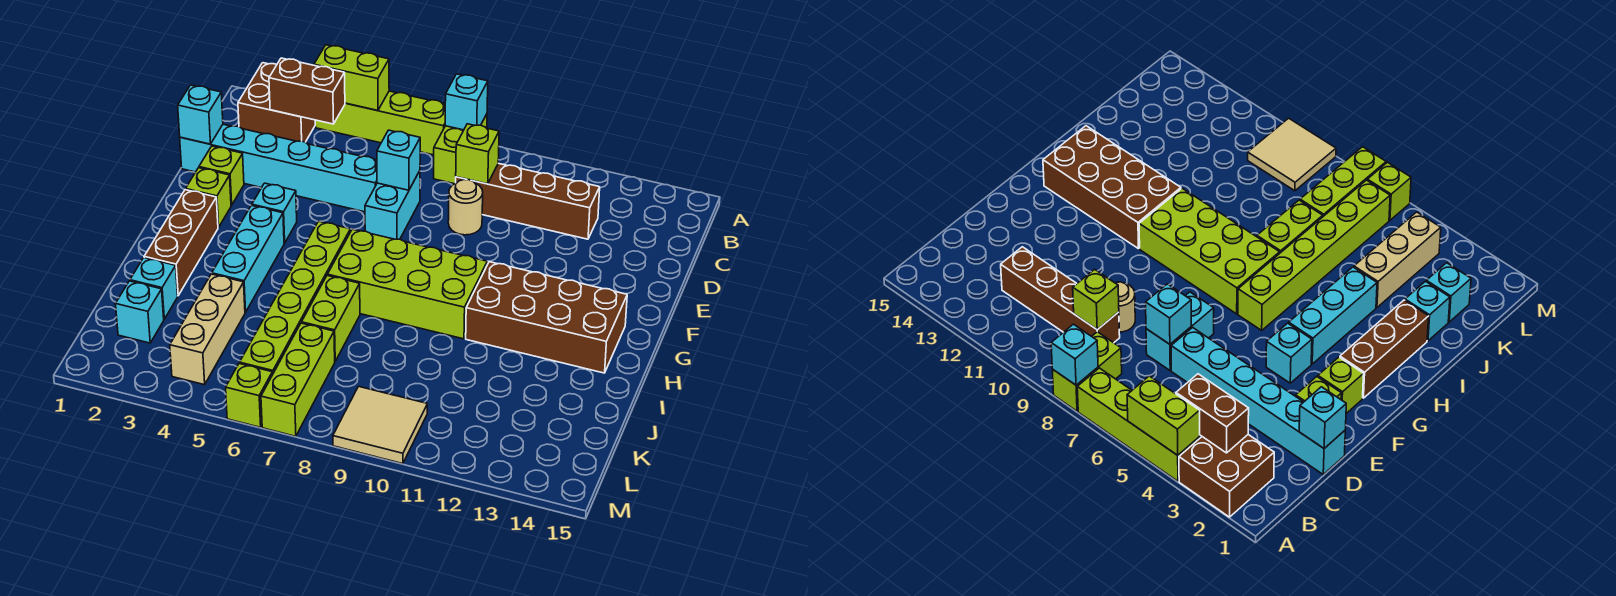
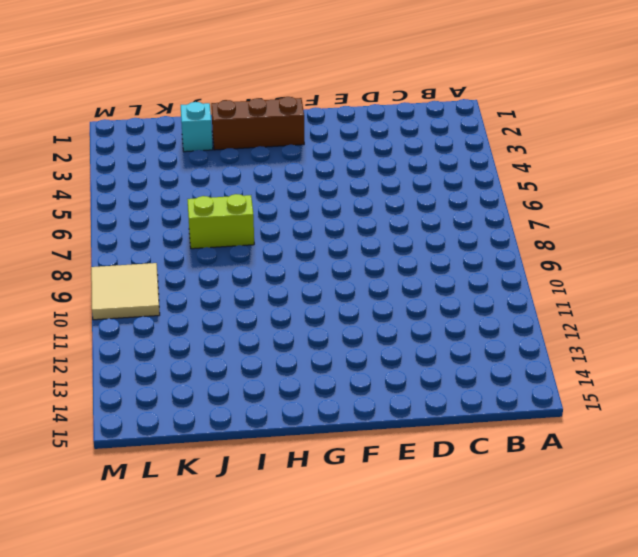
none -> brown brick A2:B3 level 1
none -> lime brick A4:A7 level 1
none -> lime brick A8:B8 level 1

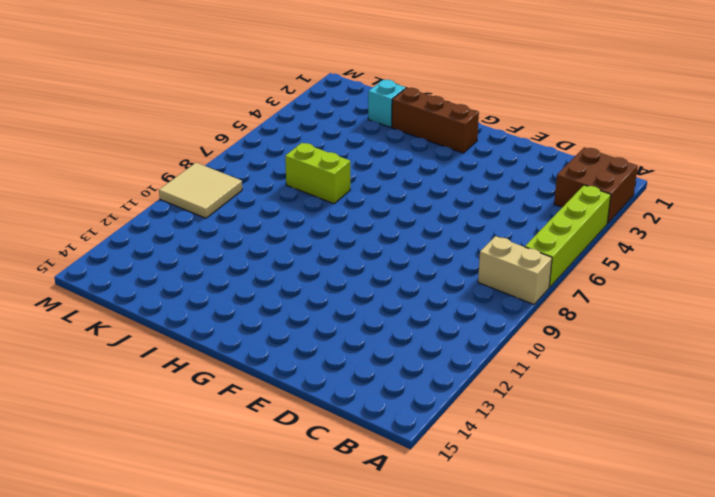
tan brick A8:B8 level 1 -> lime brick A8:B8 level 1
none -> brown brick C9:C12 level 1
none -> cyan brick D1:D6 level 1
none -> cyan brick D7:E7 level 1

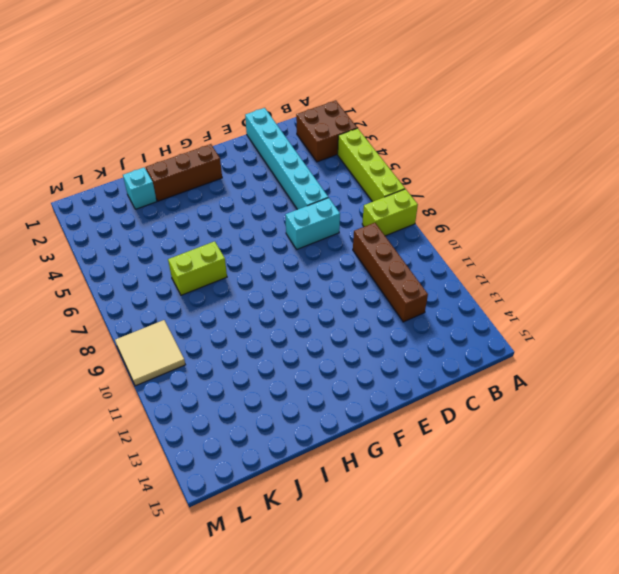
none -> tan round brick D9 level 1
none -> lime brick E2 level 1
none -> lime brick F2 level 1

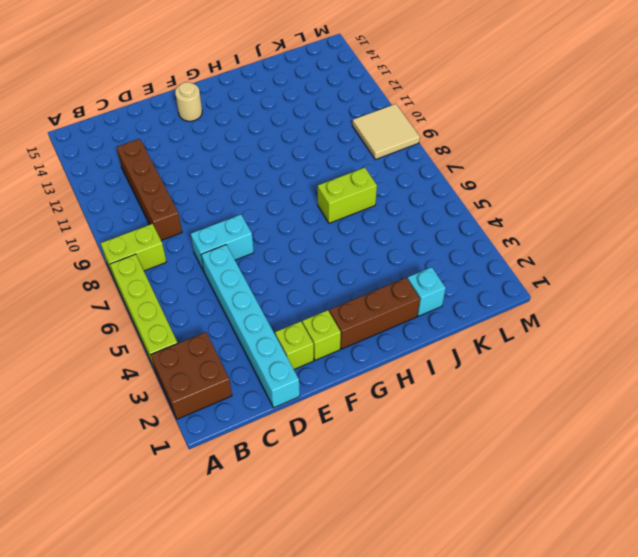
tan round brick F14 level 1 -> tan round brick D9 level 1
none -> cyan brick F4 level 1
none -> cyan brick G4:I4 level 1
none -> lime brick G6:L6 level 1

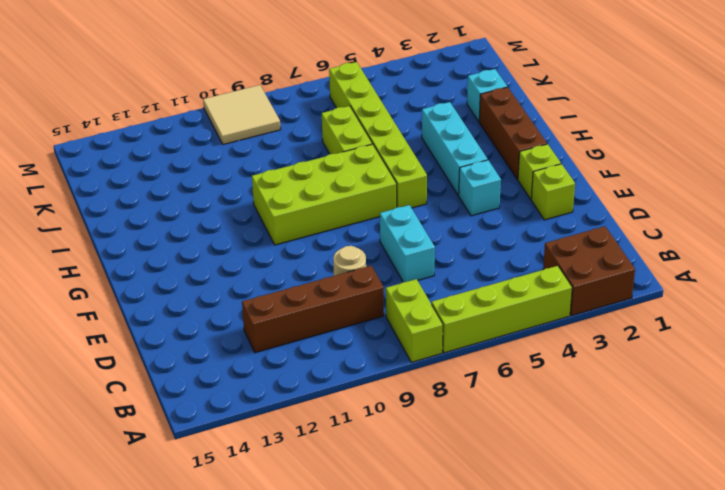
none -> cyan brick D1:D6 level 1
none -> brown brick G11:H14 level 1
none -> tan brick J4:L4 level 1

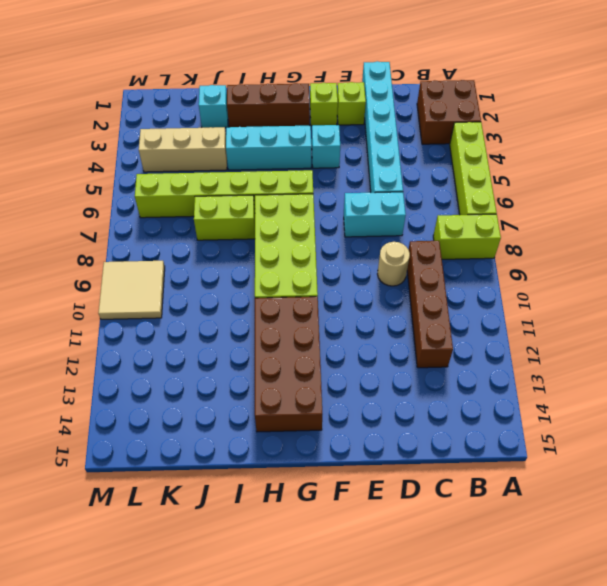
none -> cyan brick K2 level 1
none -> lime brick K7:M7 level 1
none -> lime brick M6 level 1

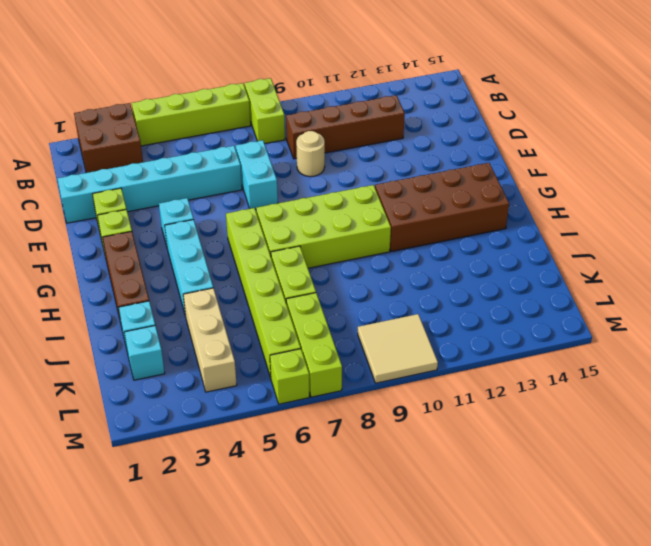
none -> lime brick A4:A5 level 2
none -> cyan brick A8 level 2
none -> brown brick B3:B4 level 2

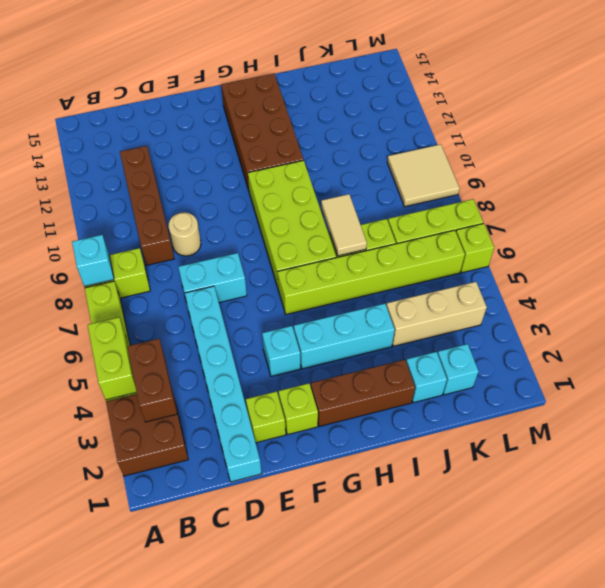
tan tile I7:I8 level 2 -> none
none -> lime brick C9 level 2
none -> cyan brick D1 level 2
none -> cyan brick D7 level 2

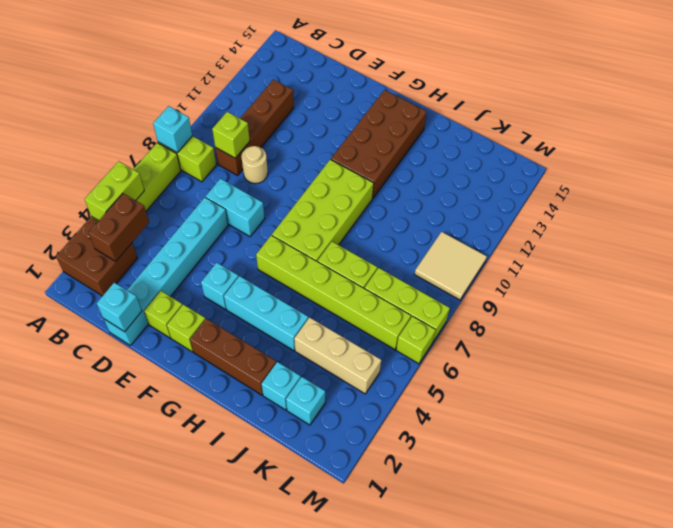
none -> cyan brick D7 level 2

